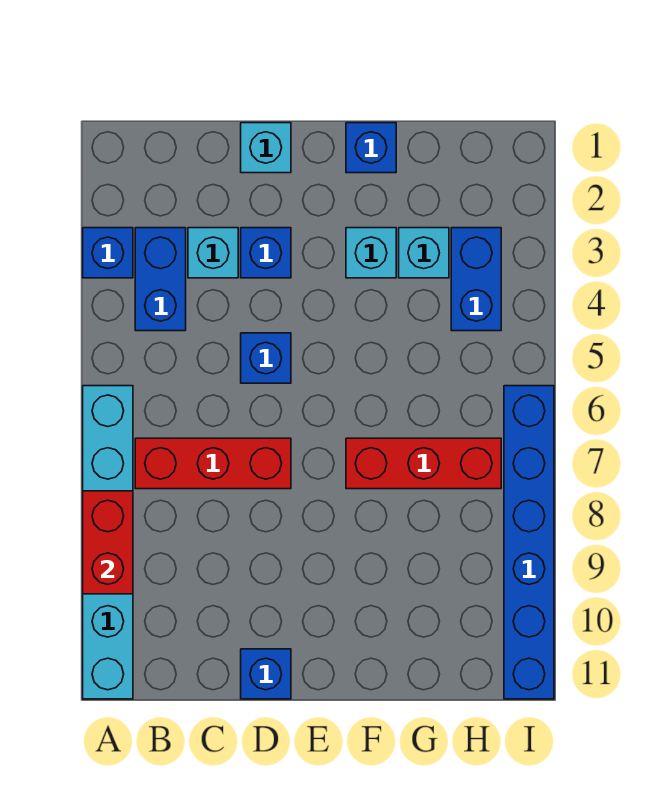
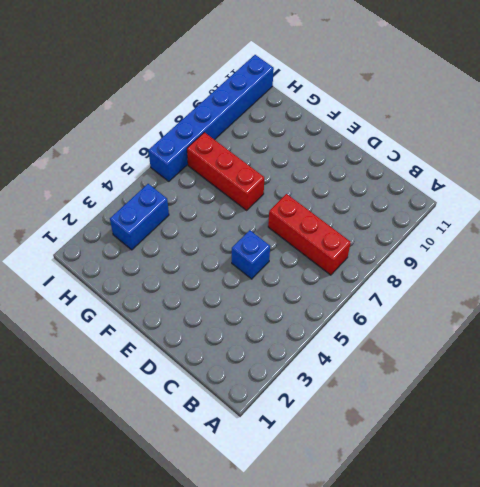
none -> blue brick A3 level 1
none -> cyan brick A6:A11 level 1
none -> blue brick B3:B4 level 1

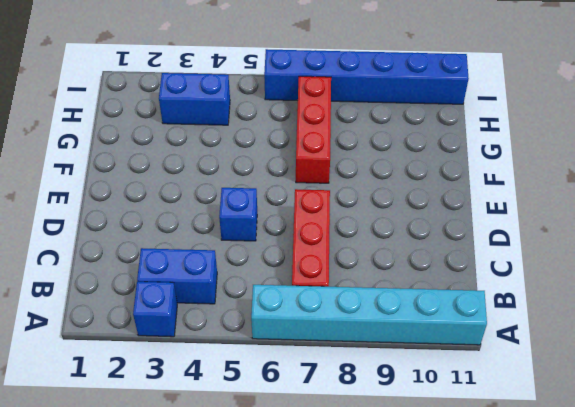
none -> cyan brick C3 level 1
none -> cyan brick D1 level 1
none -> blue brick D3 level 1

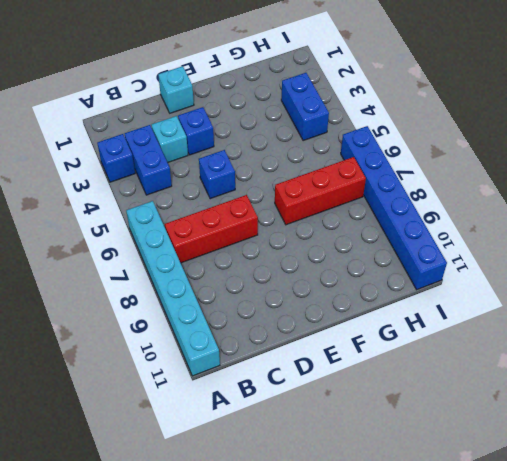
none -> blue brick D11 level 1
none -> blue brick F1 level 1
none -> cyan brick F3 level 1

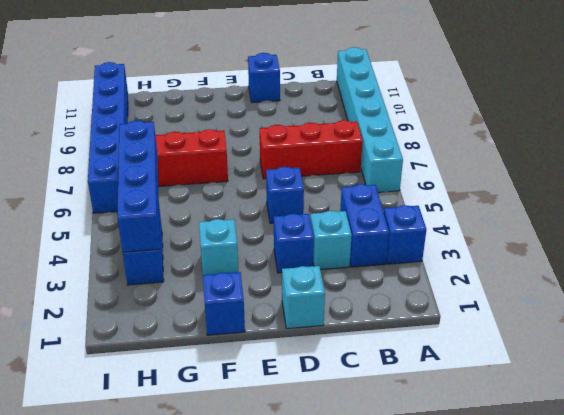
blue brick H3:H6 level 2 -> none
none -> cyan brick G3 level 1
none -> red brick A8:A9 level 2

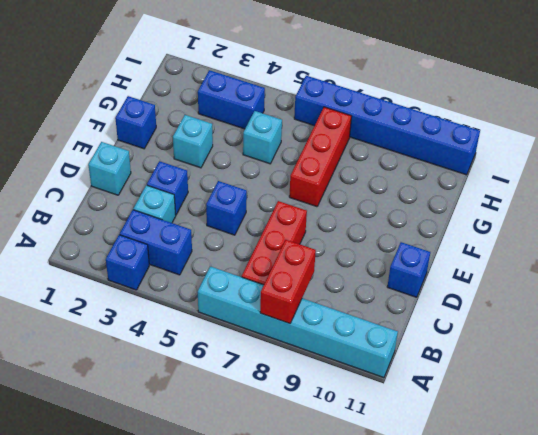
red brick A8:B8 level 2 -> red brick A8:A9 level 2
cyan brick G5 level 1 -> cyan brick G3 level 1

